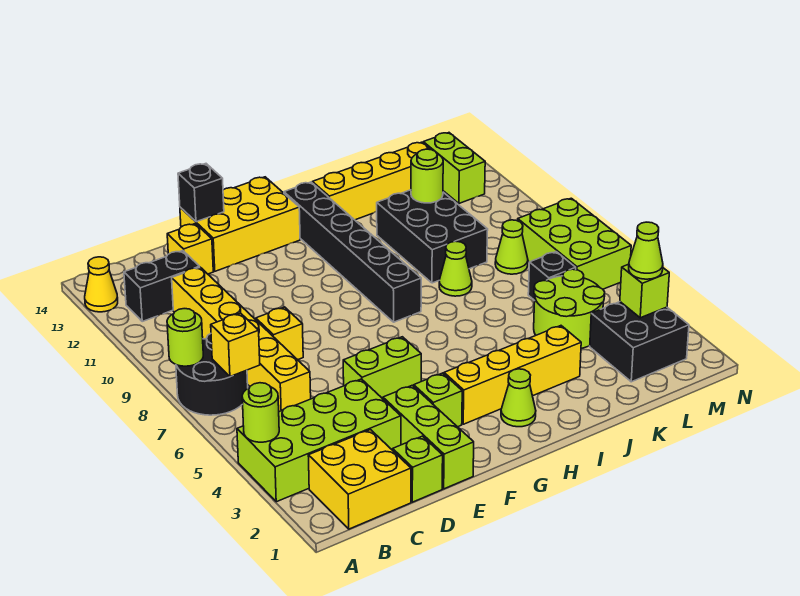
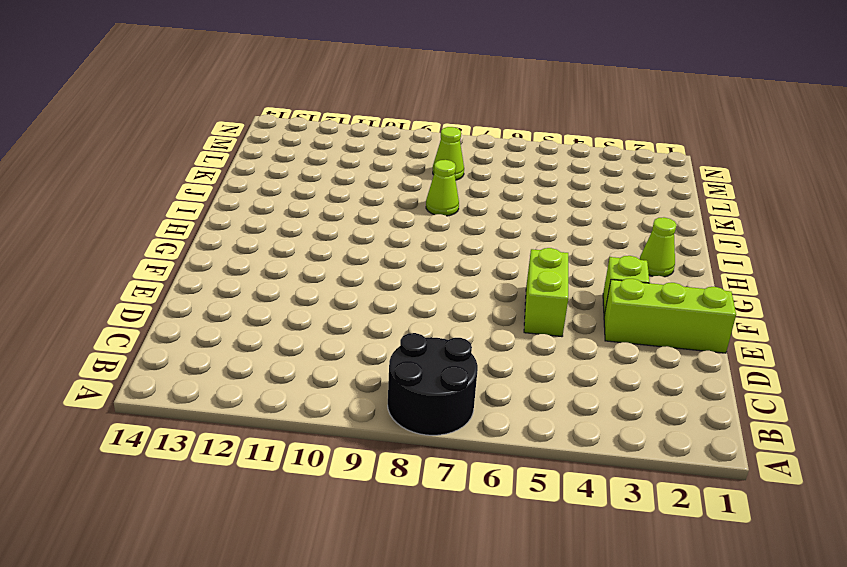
none -> lime brick A3:D4 level 1
none -> yellow cone A13 level 1
none -> yellow brick B1:C2 level 1
none -> black brick B12:C12 level 1

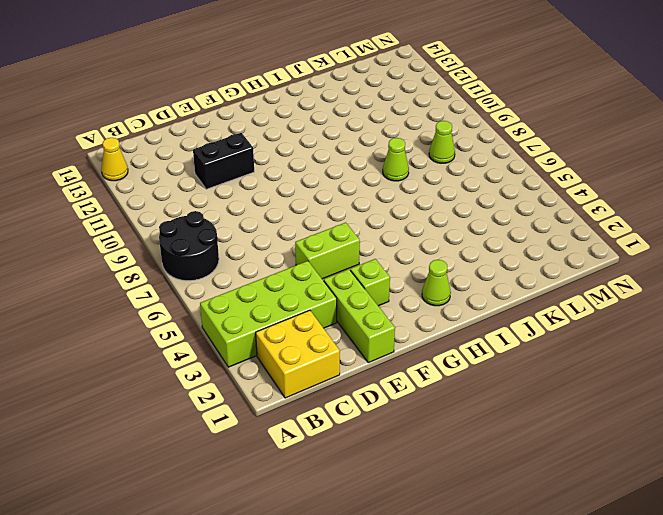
black brick D11:E11 level 1 -> black brick B12:C12 level 1
none -> yellow brick C6:C11 level 1
none -> lime brick D1 level 1
none -> yellow brick D8 level 1
none -> yellow brick D13 level 1

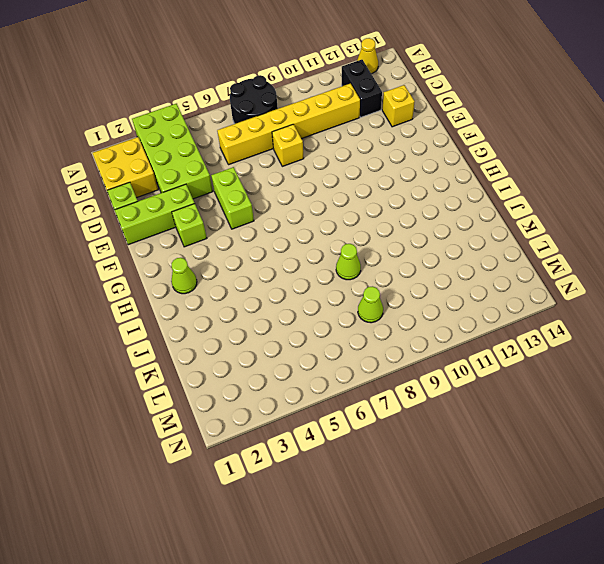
none -> yellow brick E13:G14 level 1
none -> yellow brick G3:J3 level 1
none -> black brick H8:H13 level 1
none -> yellow brick I13:L13 level 1

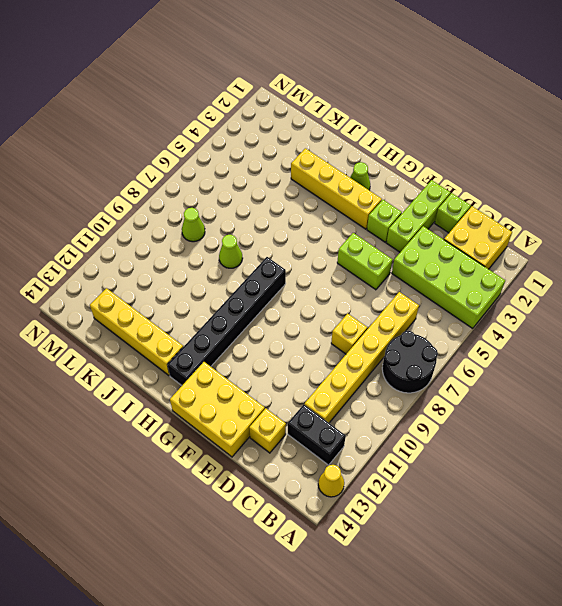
none -> black brick J9:K11 level 1
none -> lime round brick K4:L5 level 1
none -> black brick L2:M3 level 1
none -> black brick L6 level 1

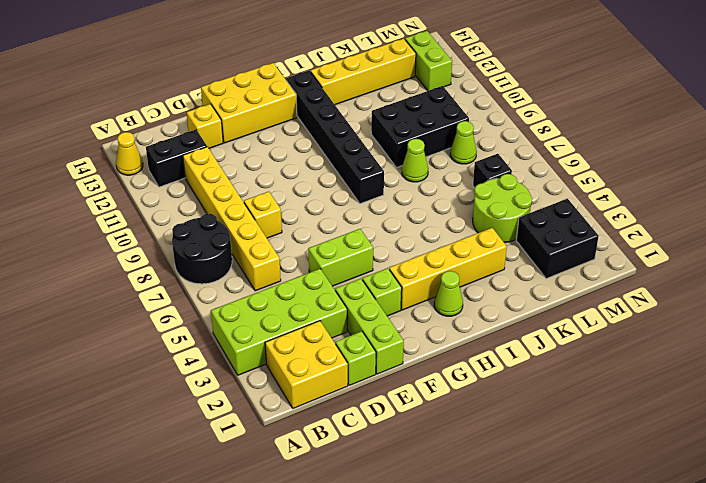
black brick J9:L10 level 1 -> black brick J9:K11 level 1
none -> lime brick M6:N8 level 1
none -> lime round brick A4 level 2
none -> lime round brick A8 level 2
none -> yellow brick B7 level 2

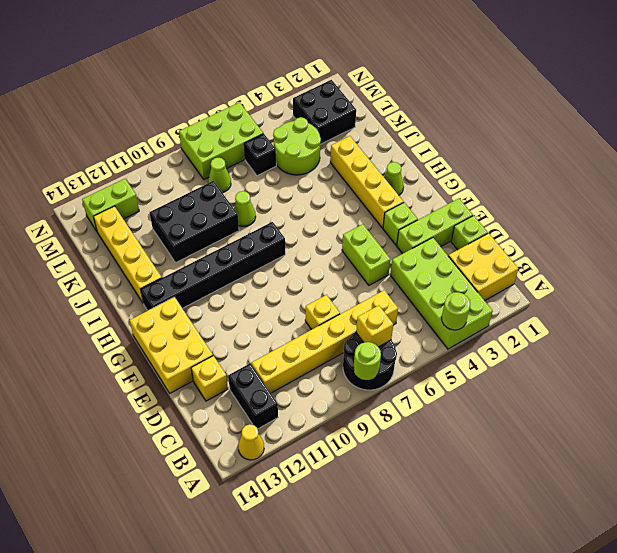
none -> black brick E14 level 2
none -> lime round brick K11 level 2
none -> lime brick M3 level 2
none -> lime cone M3 level 3

